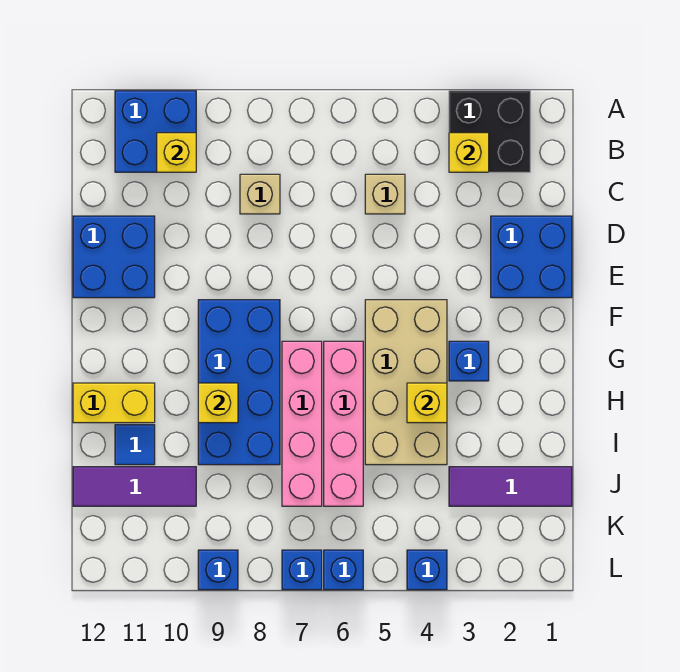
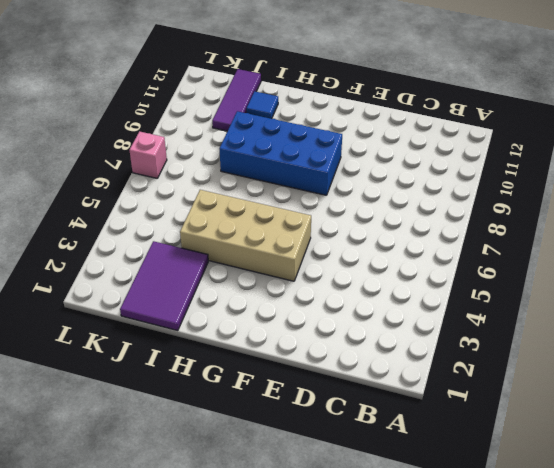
purple tile I1:J3 level 1 -> purple tile J1:J3 level 1
pink brick L7 level 1 -> blue brick L7 level 1
none -> black brick A2:B3 level 1
none -> blue brick A10:B11 level 1
none -> tan brick C5 level 1

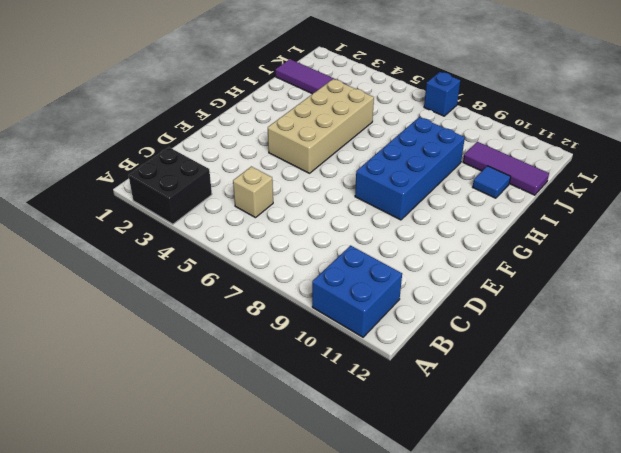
none -> tan brick C8 level 1
none -> blue brick D1:E2 level 1
none -> blue brick D11:E12 level 1

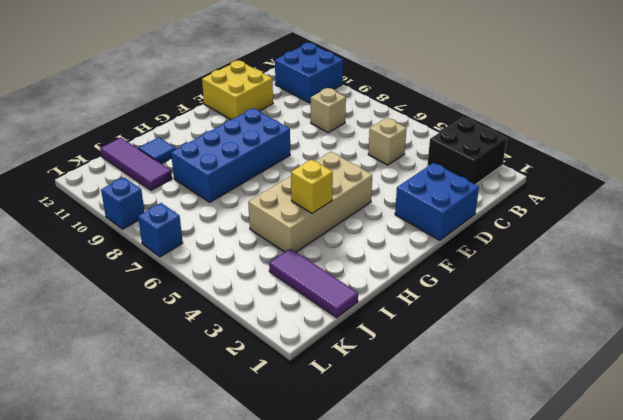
yellow brick D11:E12 level 1 -> blue brick D11:E12 level 1
none -> blue brick G3 level 1
none -> pink brick G6:J6 level 1
none -> pink brick G7:J7 level 1

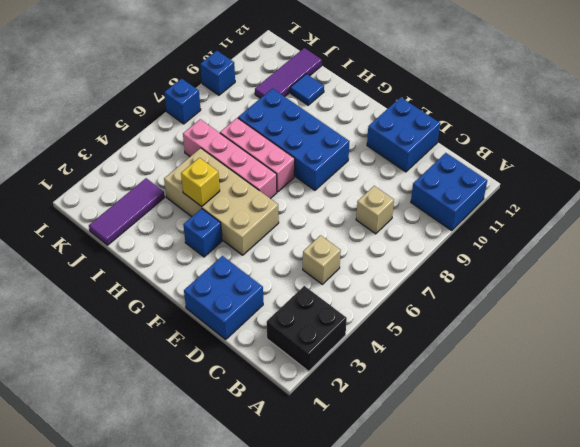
pink brick G7:I7 level 1 -> pink brick G7:J7 level 1
none -> yellow brick H11:H12 level 1
none -> blue brick L4 level 1
none -> blue brick L6 level 1

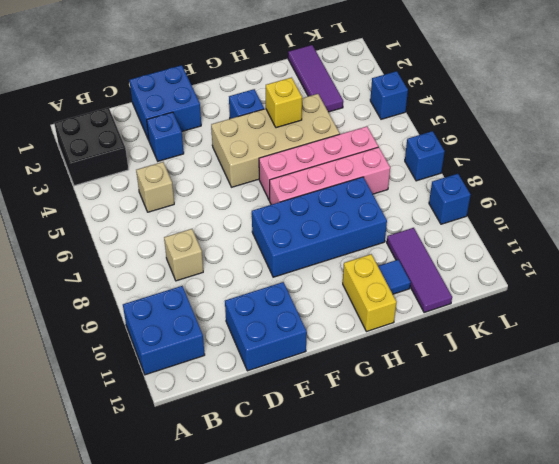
blue brick D3 level 1 -> blue brick L6 level 1
none -> yellow brick B3 level 2
none -> yellow brick B10 level 2
none -> yellow brick H9 level 2

